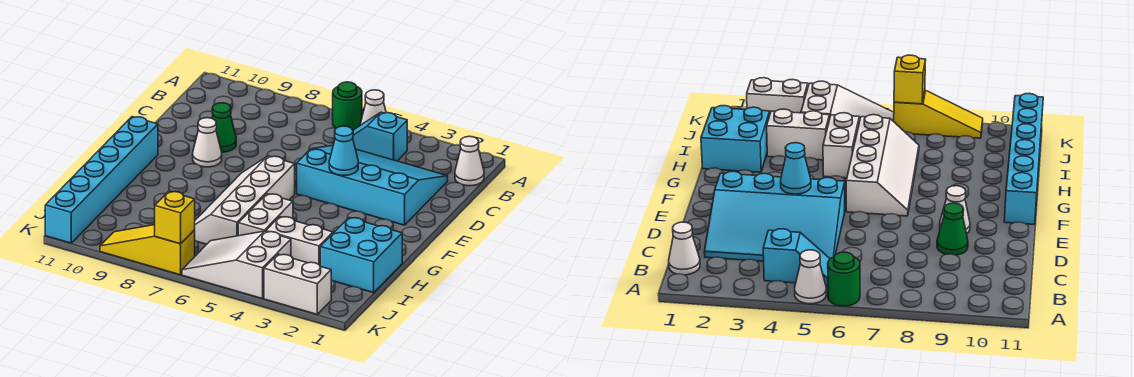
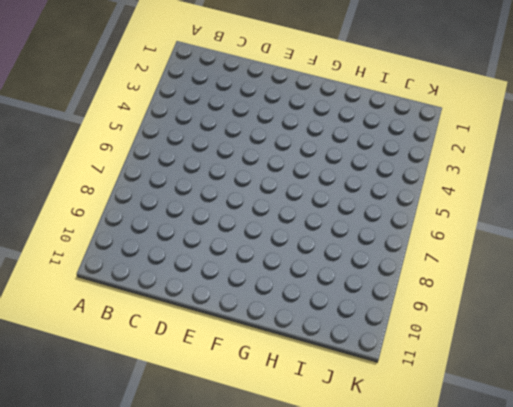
none -> white cone A5 level 1
none -> green round brick A6 level 1
none -> white cone B1 level 1

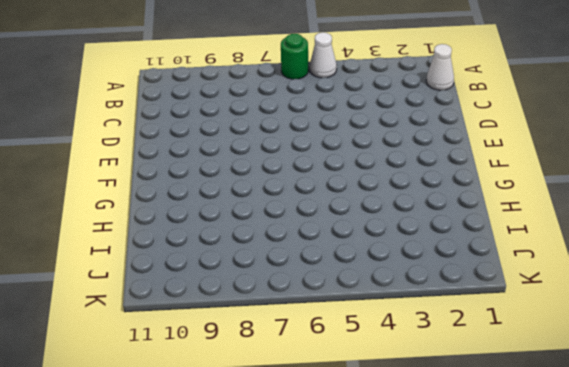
none -> cyan slope B4:B5 level 1 top 4
none -> cyan slope C2:E5 level 1 top E
none -> green cone D9 level 1

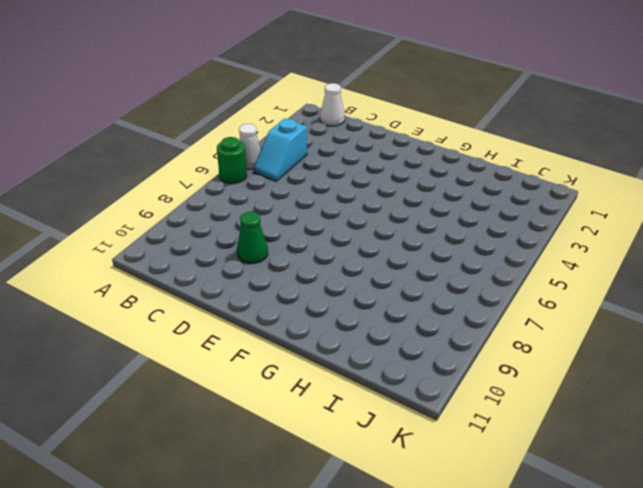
none -> cyan slope C2:E5 level 1 top E
none -> white cone E9 level 1
none -> white slope F6:I7 level 1 top 6

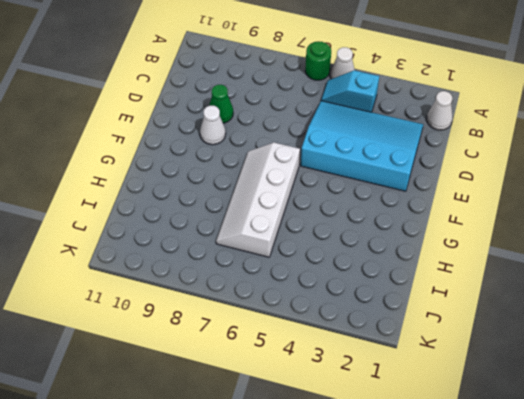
none -> cyan brick F11:K11 level 1
none -> cyan brick H1:I2 level 1
none -> white brick H5:I5 level 1

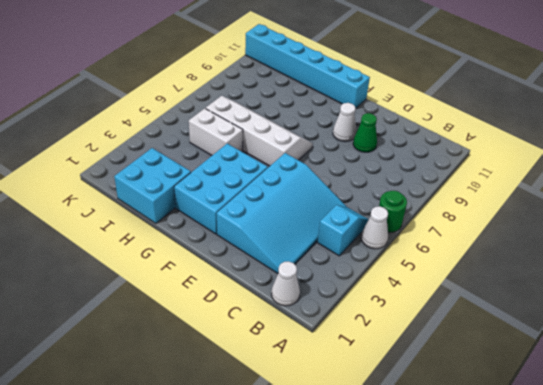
cyan brick F2:G4 level 1 -> none
none -> white brick I3:I4 level 1
none -> white slope J4:K6 level 1 top 4
none -> white brick K2:K3 level 1

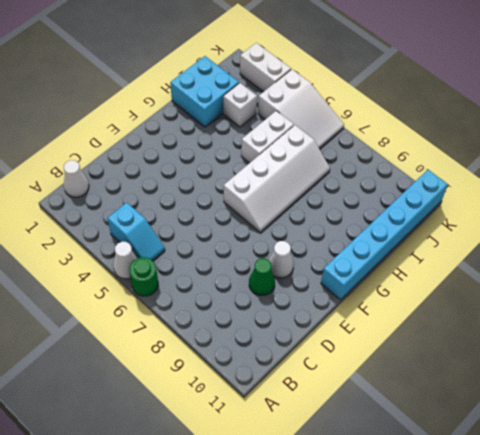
white brick I3 level 1 -> white brick I3:I4 level 1
none -> cyan slope C2:E5 level 1 top E
none -> yellow slope K7:K9 level 1 top 7
none -> cyan cone E4 level 2

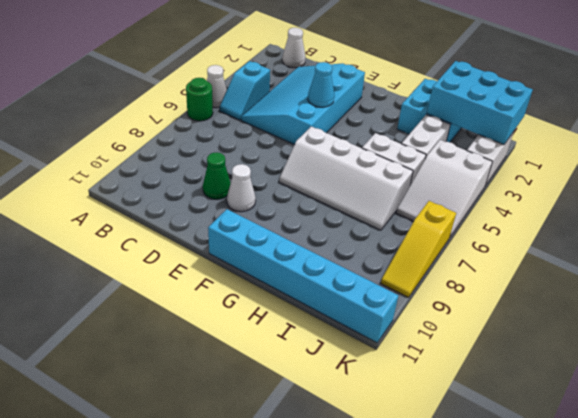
cyan brick I1:K2 level 2 -> none
none -> yellow brick K7 level 2

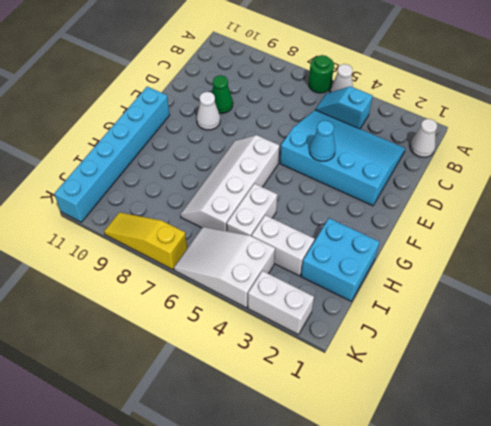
none -> yellow brick K7 level 2

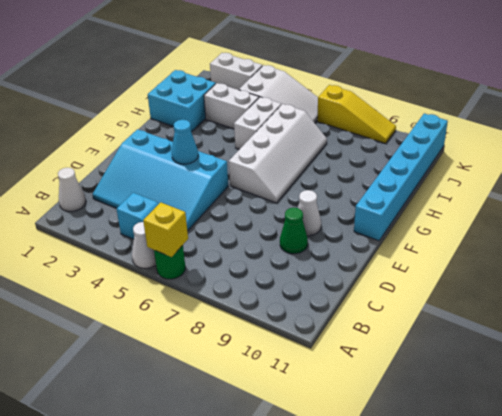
yellow brick A6 level 2 -> yellow brick K7 level 2

